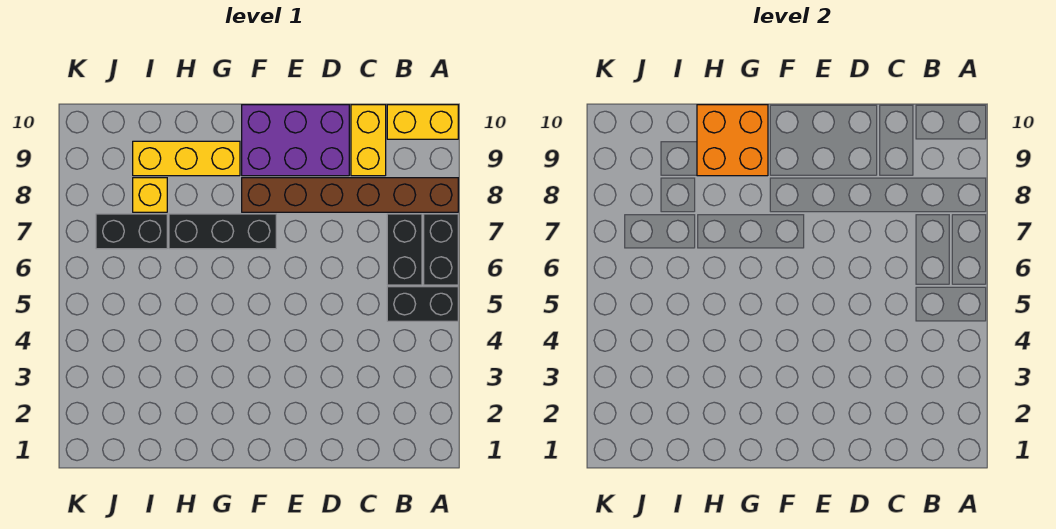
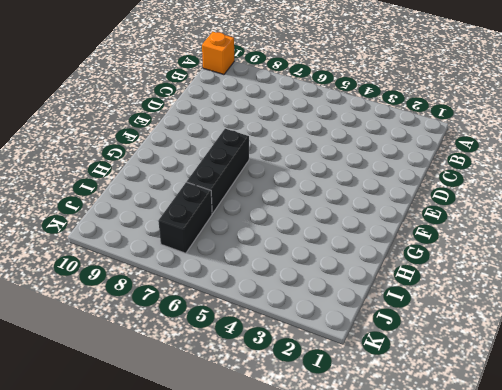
orange brick A10 level 1 -> yellow brick A10:B10 level 1
none -> black brick A5:B5 level 1
none -> black brick A6:A7 level 1
none -> brown brick A8:F8 level 1

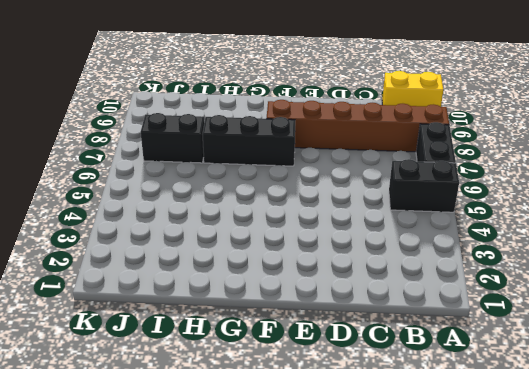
none -> black brick B6:B7 level 1
none -> yellow brick C9:C10 level 1
none -> purple brick D9:F10 level 1

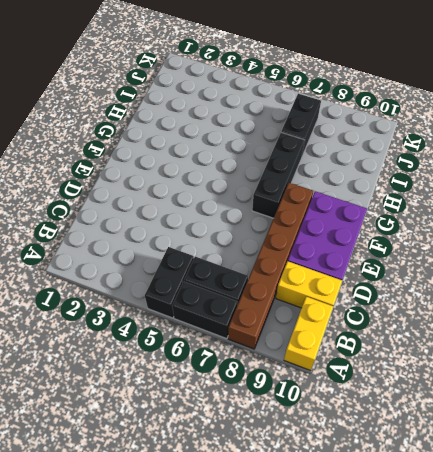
none -> yellow brick G9:I9 level 1
none -> yellow brick I8 level 1
none -> orange brick G9:H10 level 2

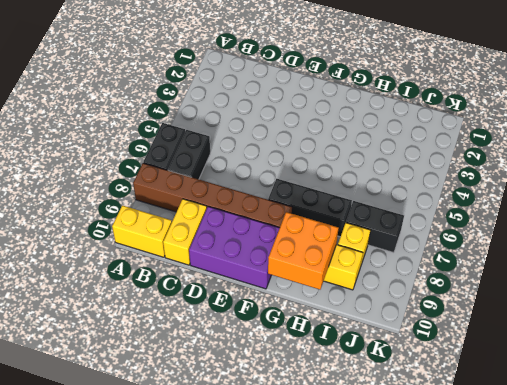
none -> black brick A5:B5 level 1

